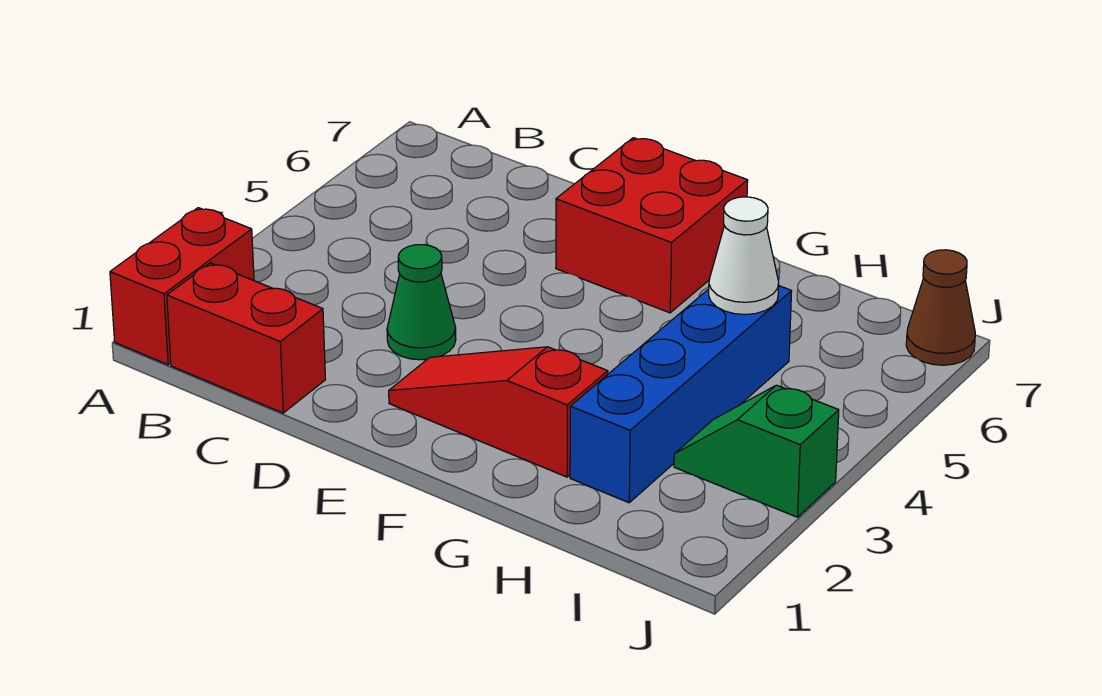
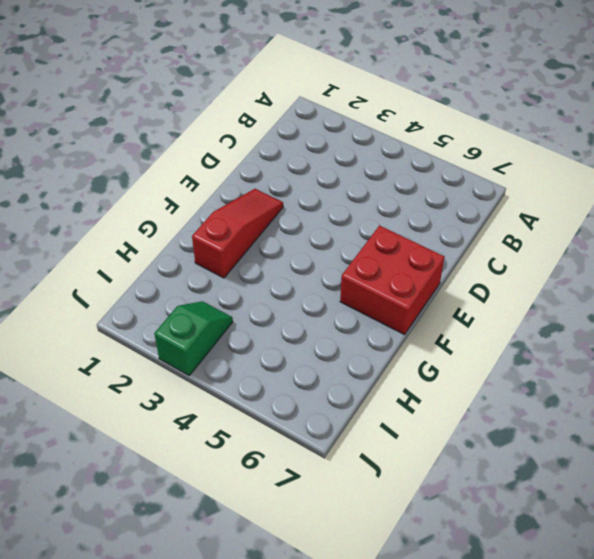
none -> red brick A1:A2 level 1
none -> red brick B1:C1 level 1

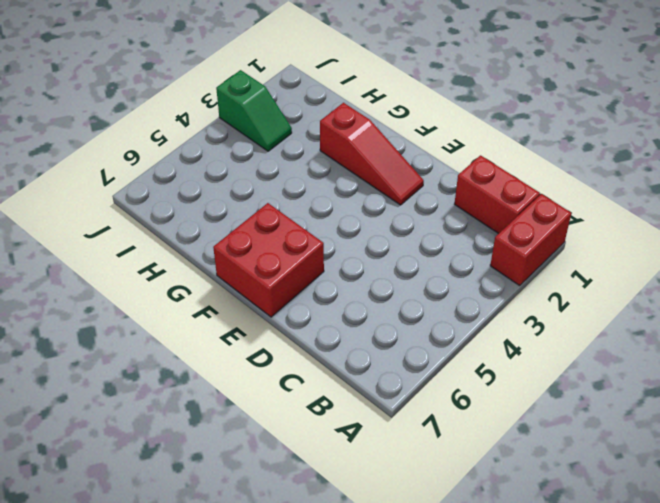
none -> green cone D3 level 1
none -> blue brick H2:H5 level 1

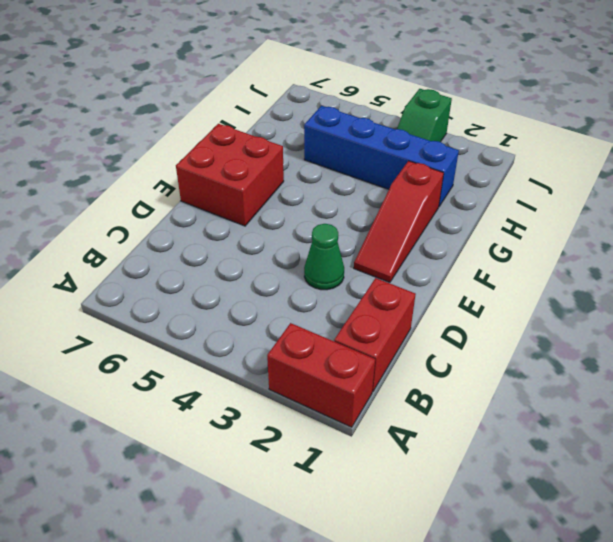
none -> brown cone J7 level 1
none -> white cone H5 level 2

